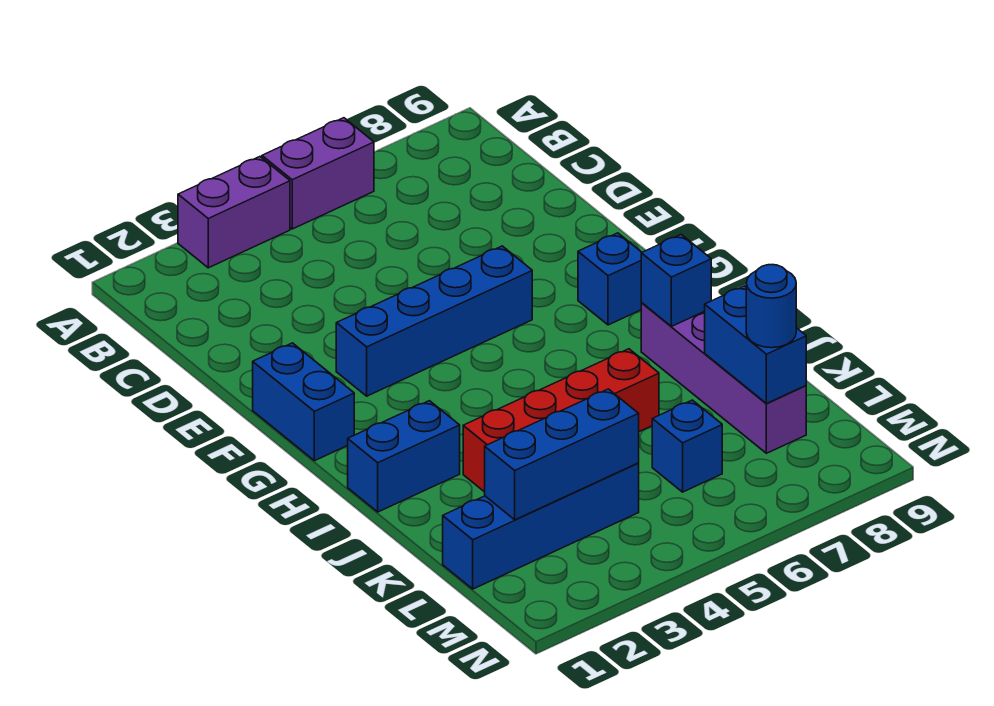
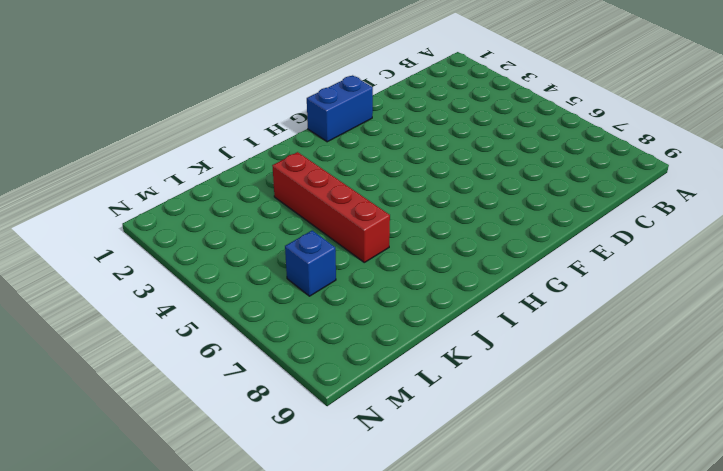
none -> purple brick A3:A4 level 1
none -> purple brick A5:A6 level 1
none -> blue brick F3:F6 level 1

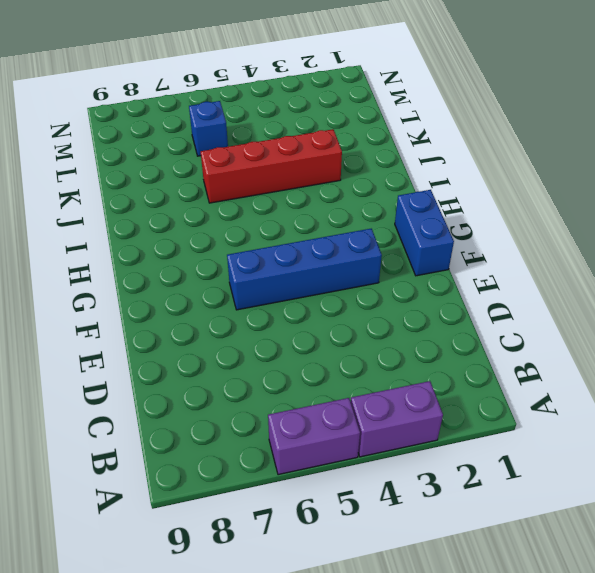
none -> blue brick G8 level 1
none -> blue brick I1:I2 level 1
none -> purple brick I8:L8 level 1

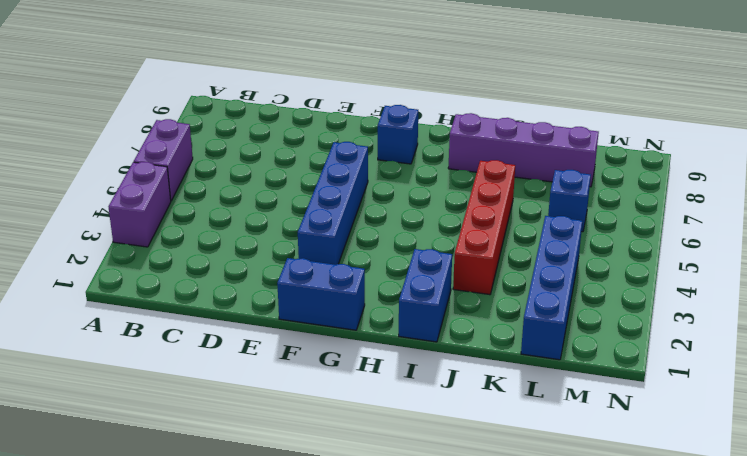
none -> blue brick I8 level 2
none -> blue brick K8:L8 level 2
none -> blue brick L2:L4 level 2

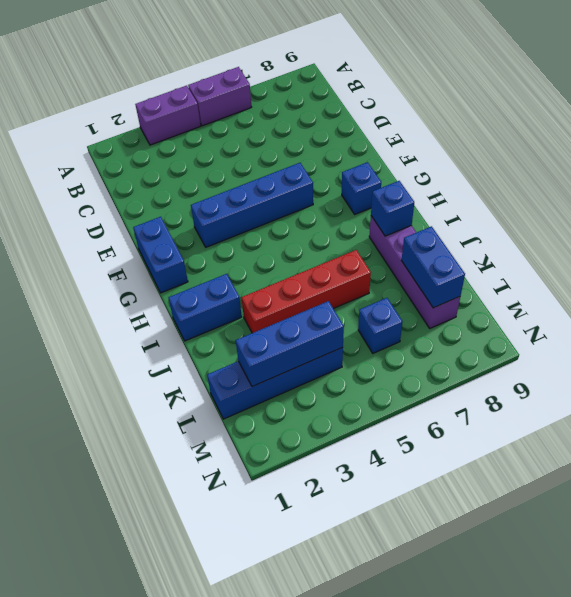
none -> blue round brick L8 level 3

